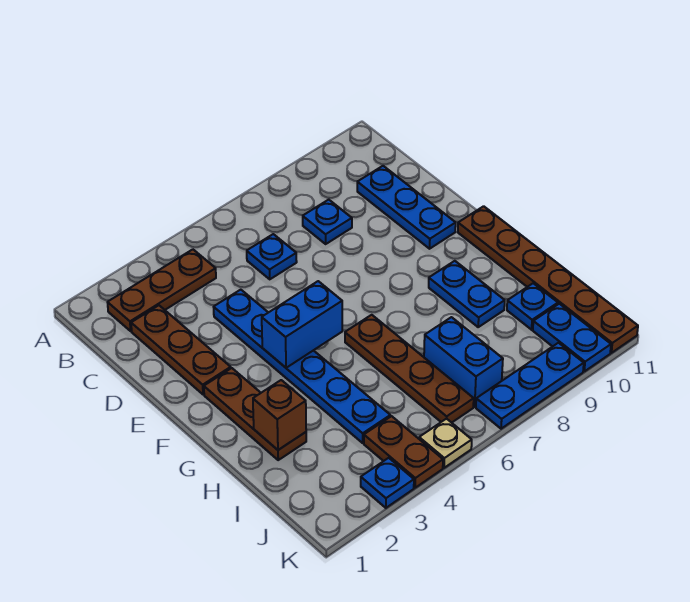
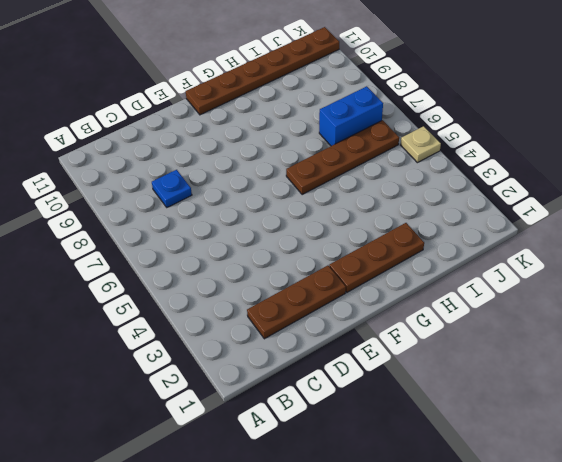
none -> brown plate B2:B4 level 1
none -> blue plate C6 level 1
none -> blue plate C10:E10 level 1

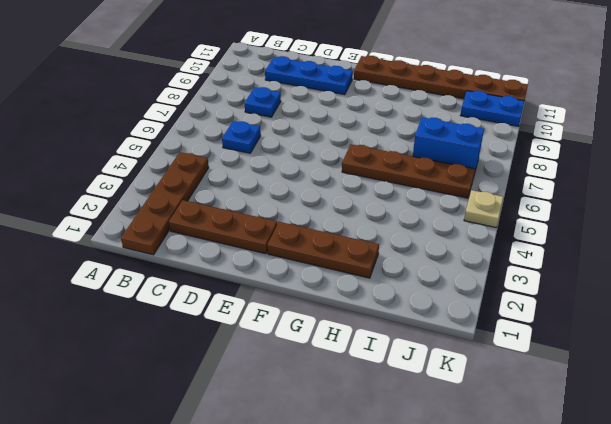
brown plate B1:B4 level 1 -> brown plate B2:B4 level 1
none -> blue plate D4:I4 level 1
none -> blue plate G9:H9 level 1
none -> blue plate I10 level 1

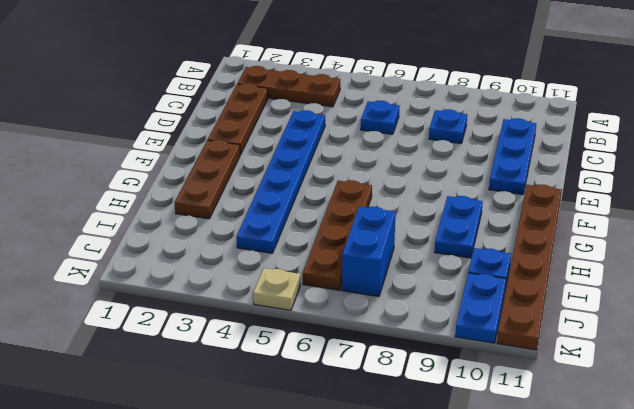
none -> brown plate J4:K4 level 1
none -> blue plate K3 level 1
none -> blue plate K7:K9 level 1

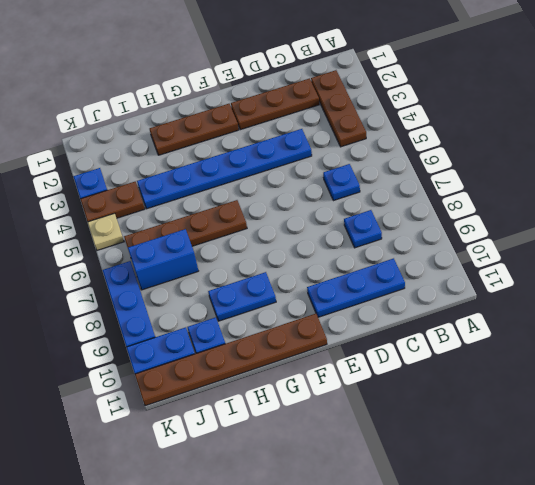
none -> blue brick F4:F5 level 2
none -> brown brick H2 level 2

